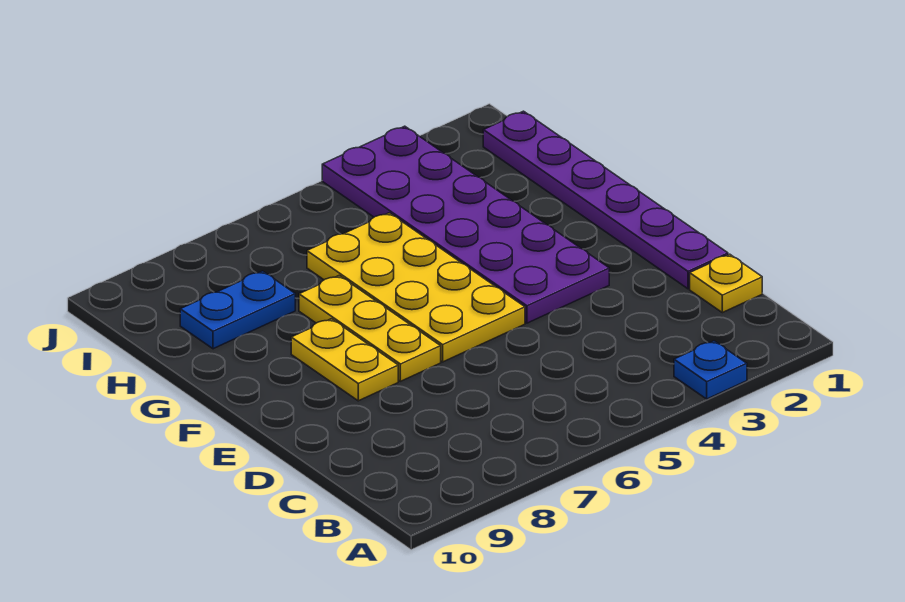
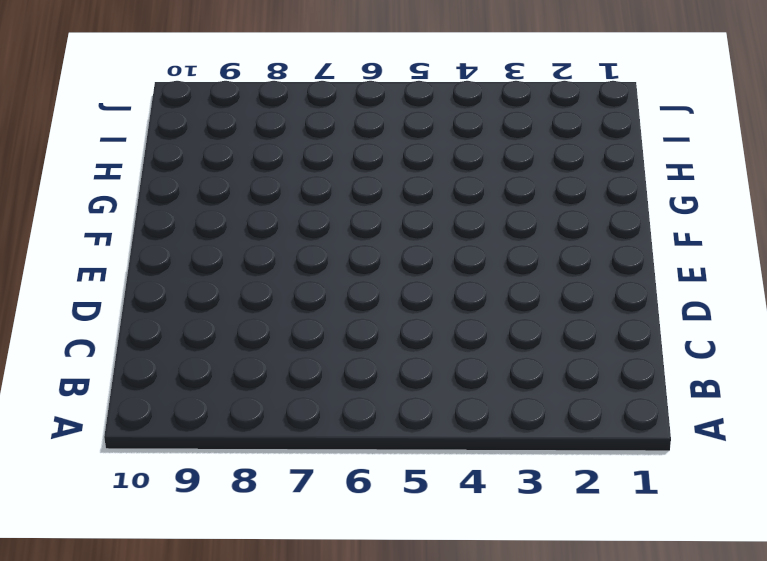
none -> blue plate A3 level 1
none -> yellow plate C1 level 1

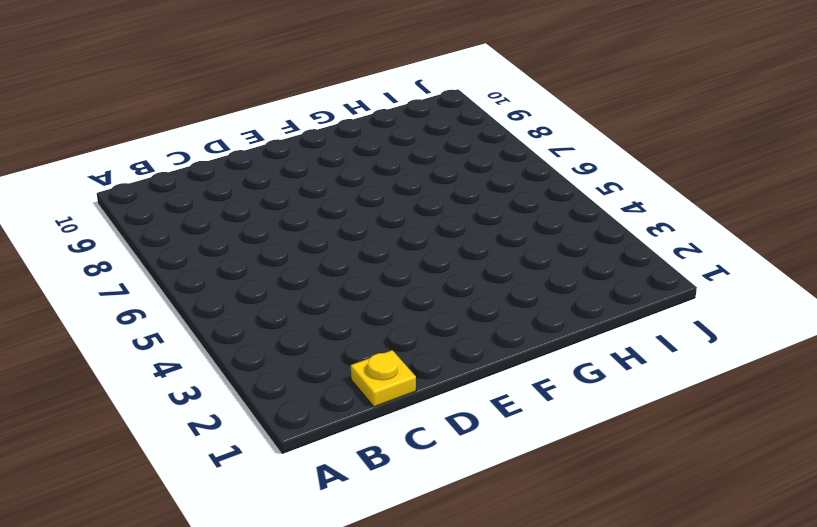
none -> blue plate A3 level 1
none -> purple plate D1:I1 level 1

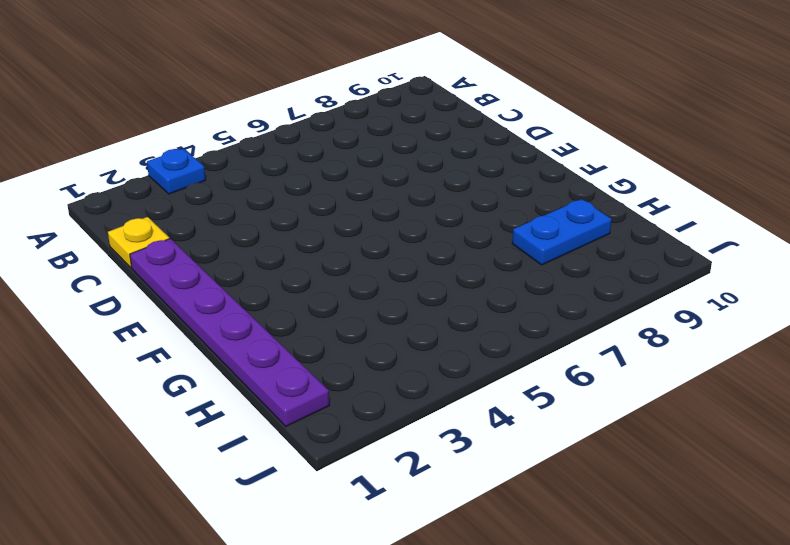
none -> purple plate E3:J4 level 1
none -> yellow plate E5:H6 level 1

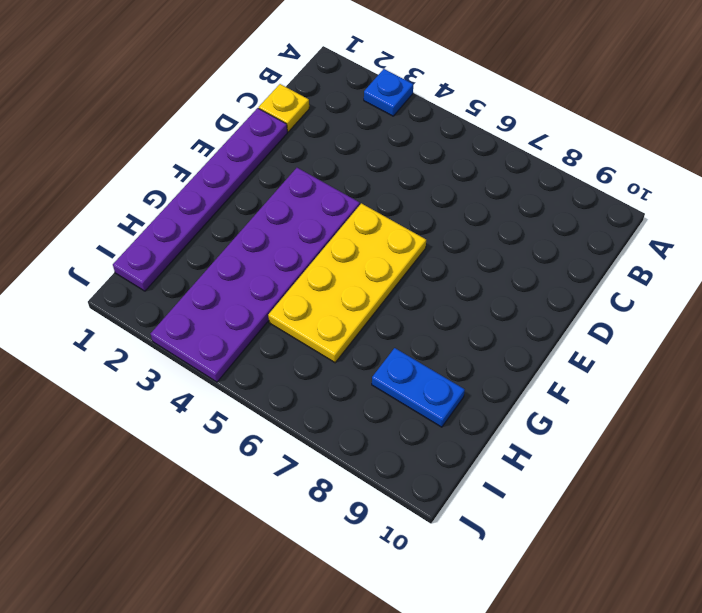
none -> yellow plate E7:G7 level 1
none -> yellow plate E8:F8 level 1

